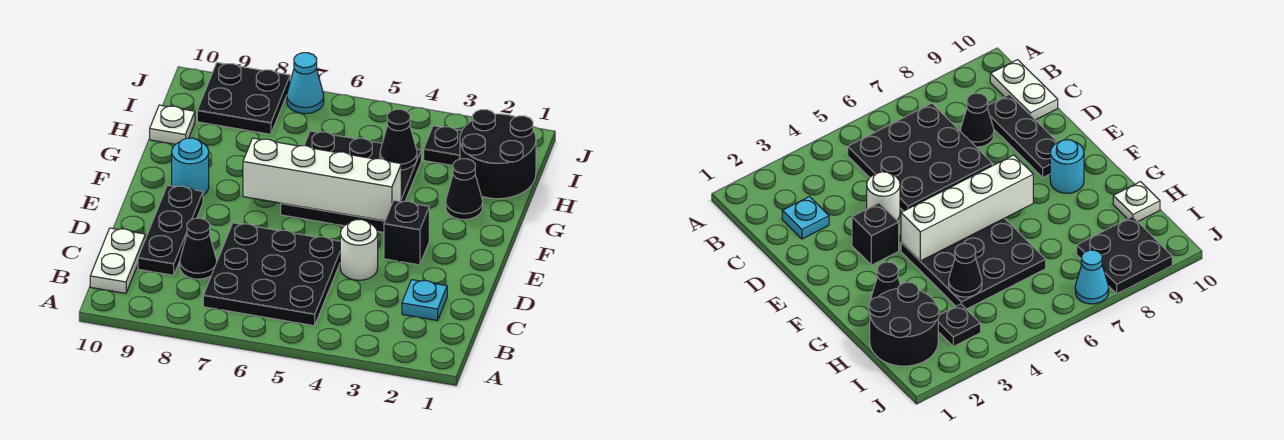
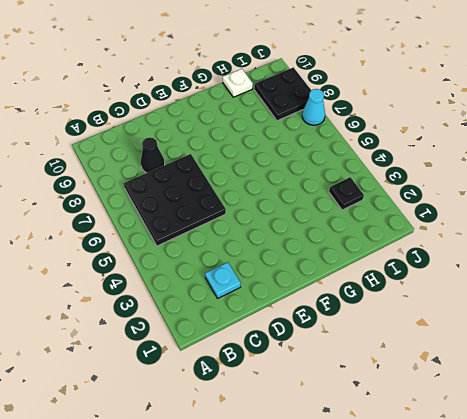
none -> white plate B10:C10 level 1
none -> black plate C9:E9 level 1
none -> white round brick D4 level 1

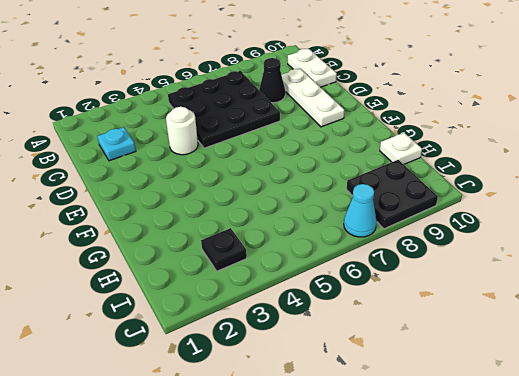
white plate C9:E9 level 1 -> black plate C9:E9 level 1
none -> black brick E3 level 1
none -> black plate F4:H6 level 1
none -> cyan round brick F9 level 1

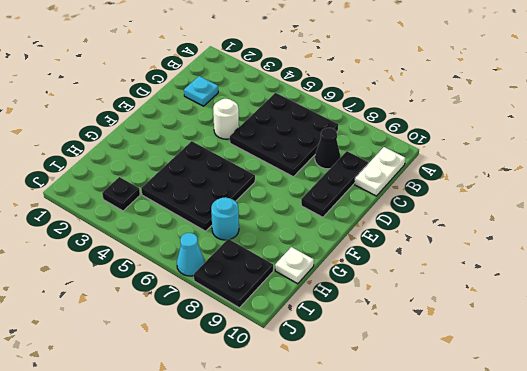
cyan round brick H7 level 1 -> cyan round brick F9 level 1
none -> black brick E3 level 1
none -> black cone G2 level 1
none -> black round brick H1:I2 level 1

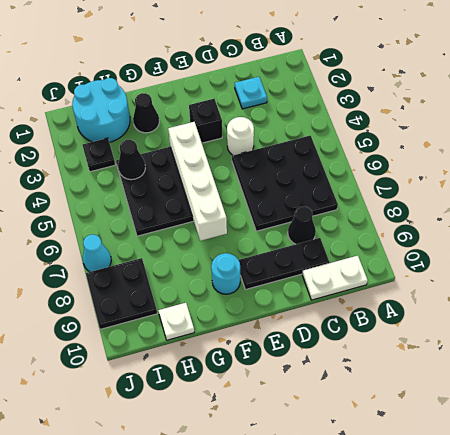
cyan round brick H1:I2 level 1 -> black round brick H1:I2 level 1

